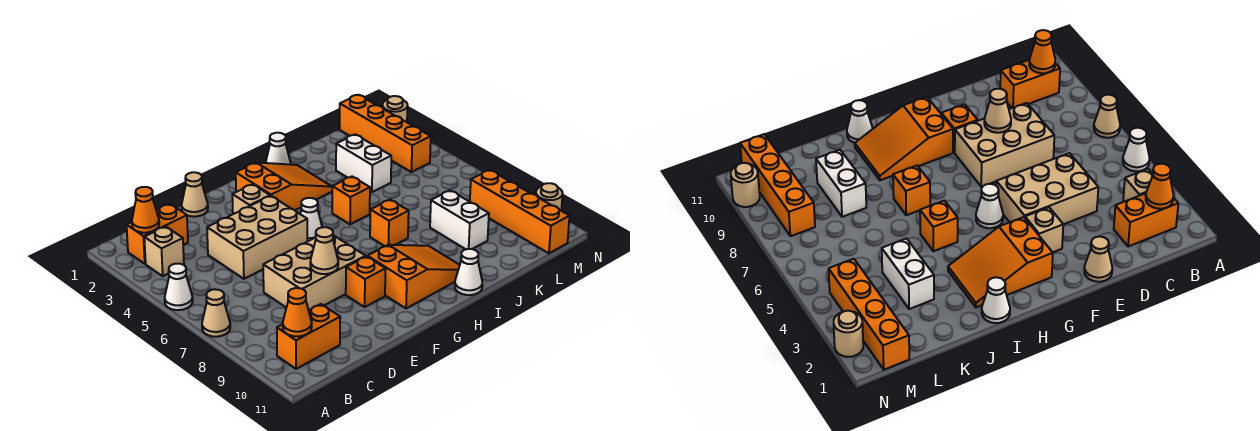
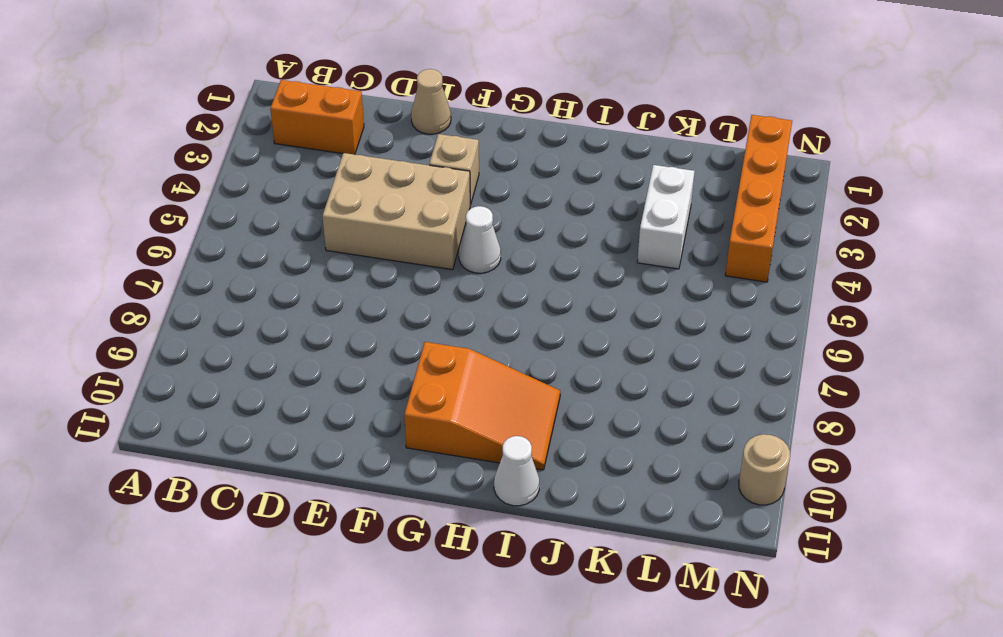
none -> white cone A5 level 1
none -> tan cone A7 level 1
none -> tan brick B3 level 1

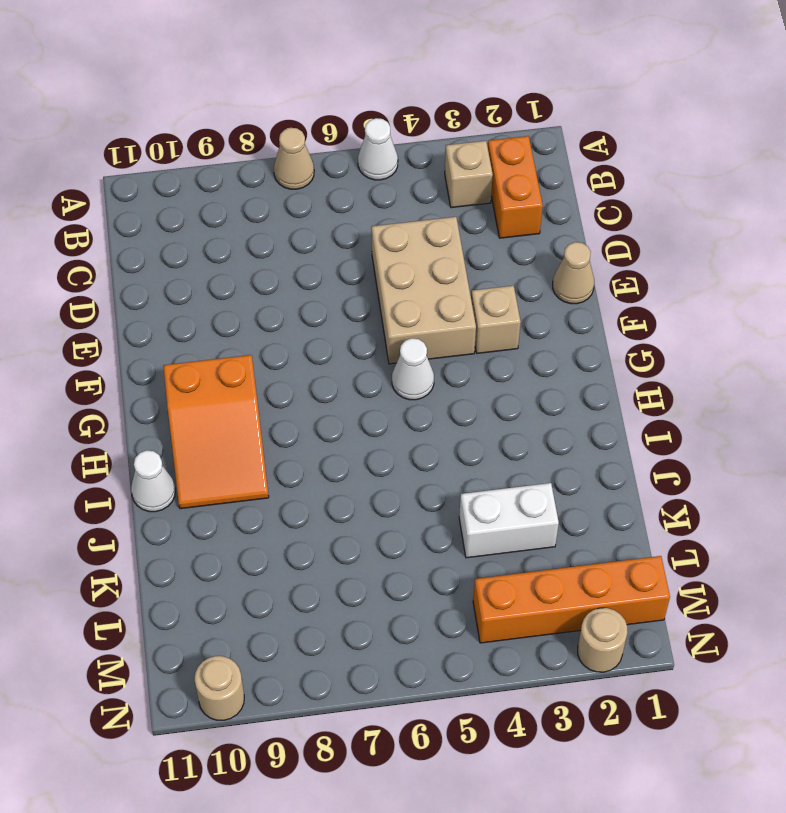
none -> orange brick B10:C10 level 1
none -> tan brick D7:F8 level 1
none -> orange brick F9 level 1

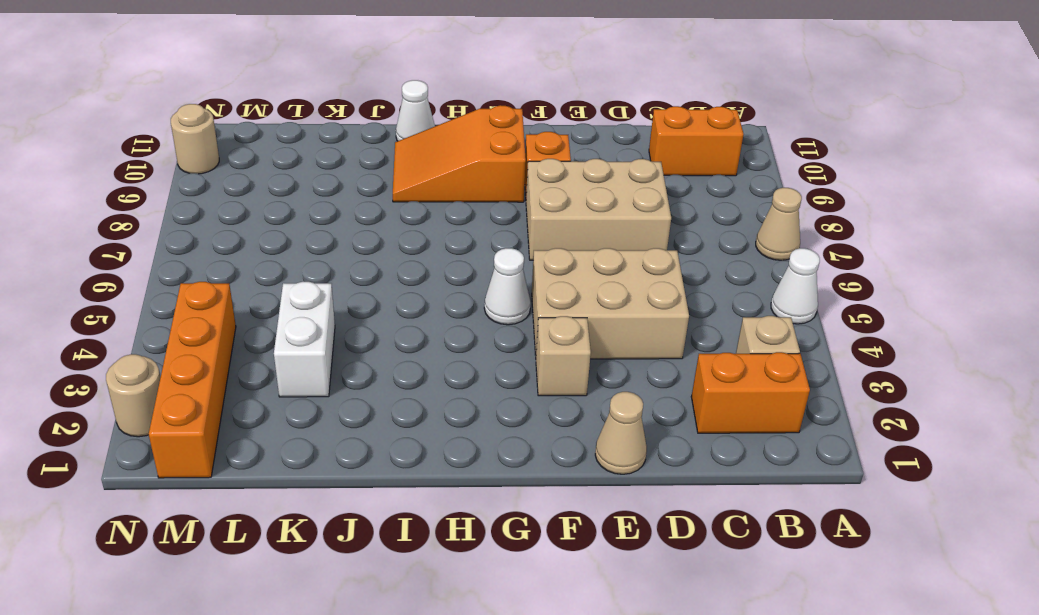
none -> orange slope G2:I3 level 1 top G
none -> white cone I1 level 1
none -> orange brick I5 level 1

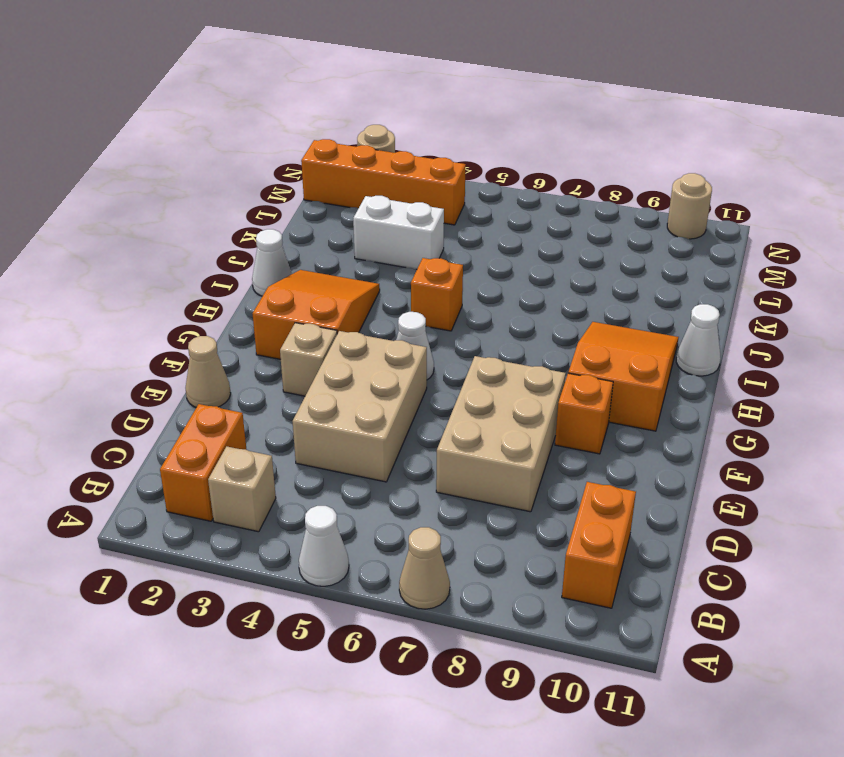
none -> orange brick I7 level 1
none -> white brick K8:K9 level 1
none -> orange brick M8:M11 level 1

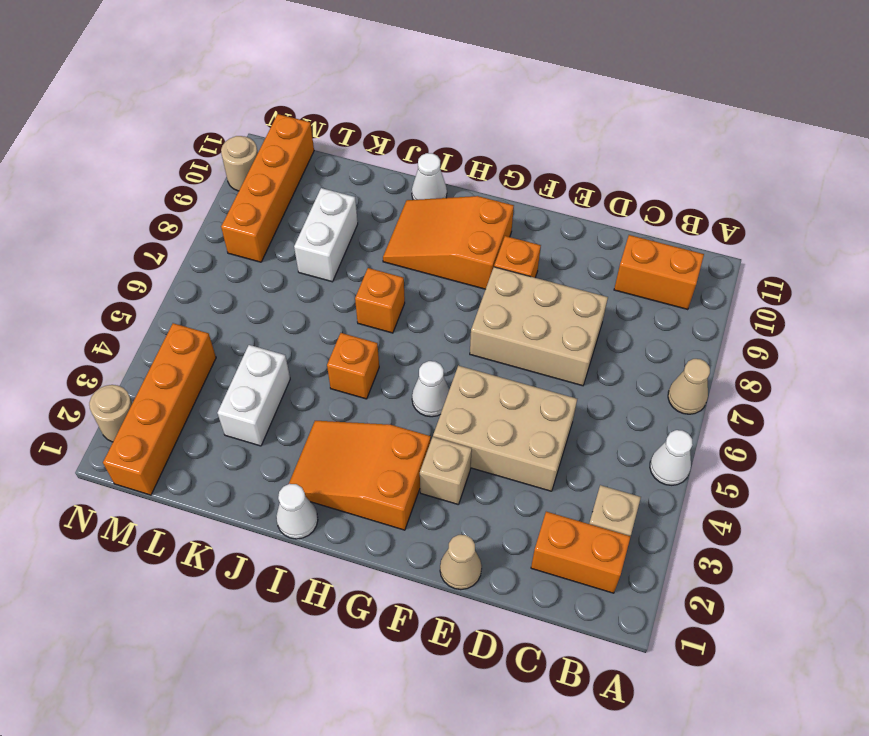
none -> orange cone B2 level 2
none -> orange cone B10 level 2
none -> tan cone E8 level 2

